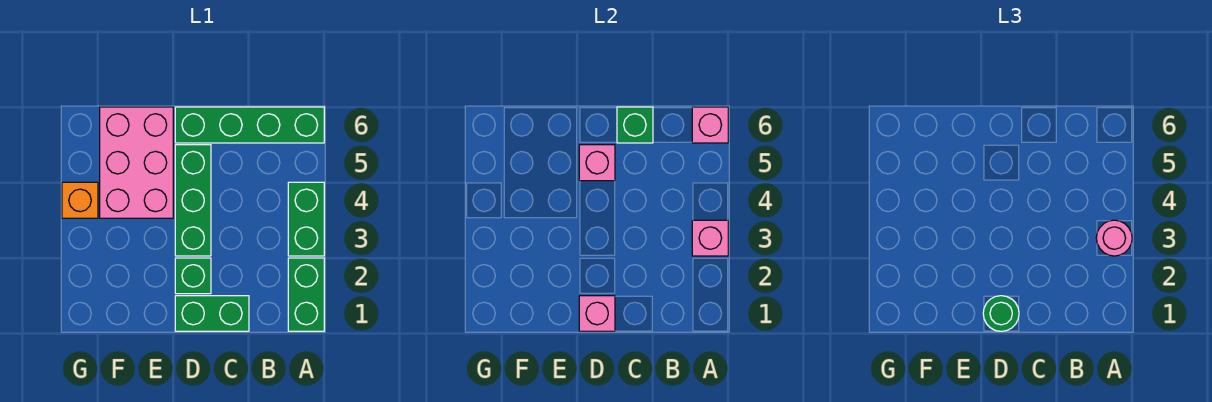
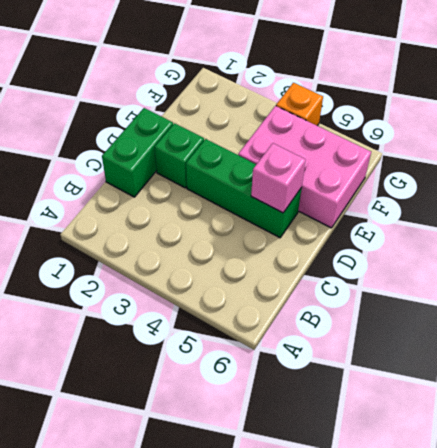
none -> green brick A1:A2 level 1
none -> green brick A3:A4 level 1
none -> green brick A6:D6 level 1

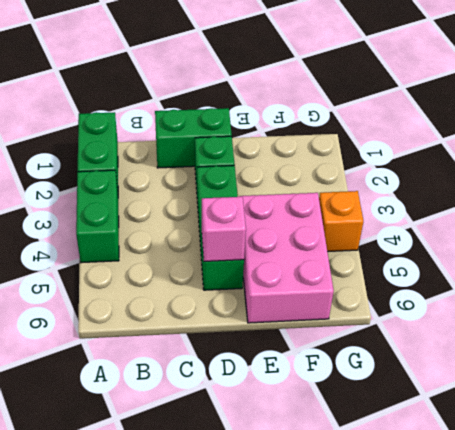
none -> green brick A6:D6 level 1
none -> pink brick A3 level 2
none -> pink brick A6 level 2

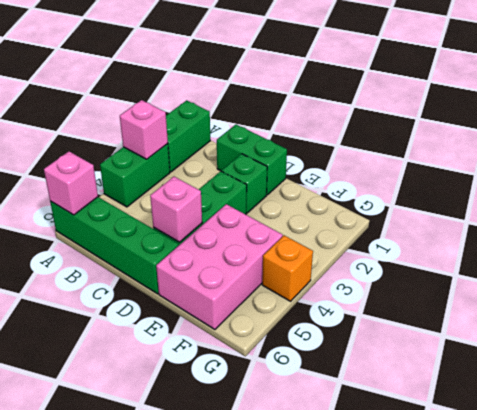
none -> green brick C6 level 2
none -> pink brick D1 level 2
none -> pink round brick A3 level 3

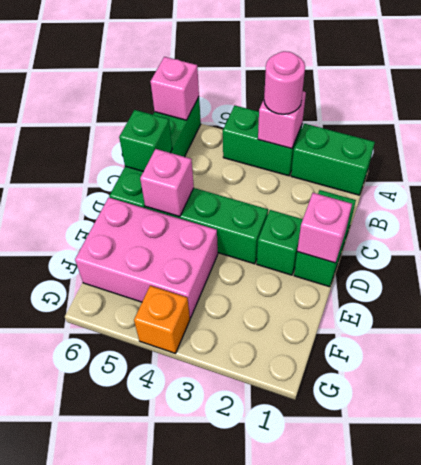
none -> green round brick D1 level 3

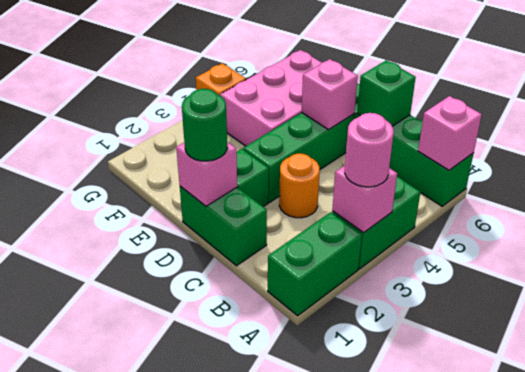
orange round brick C3 level 1 -> none

